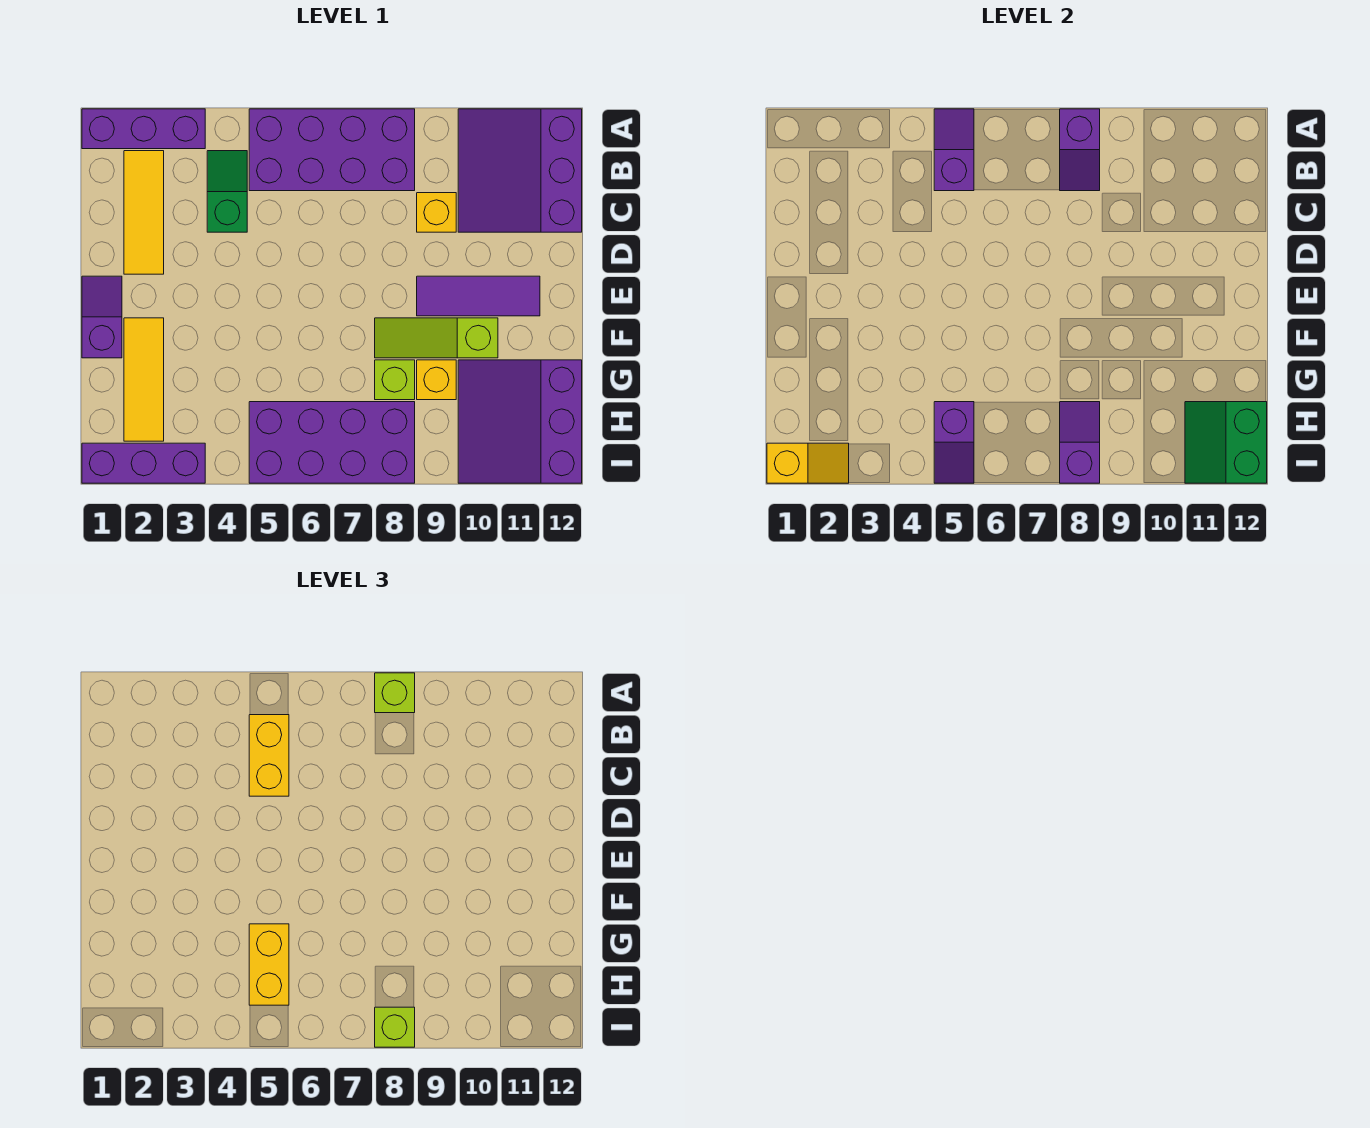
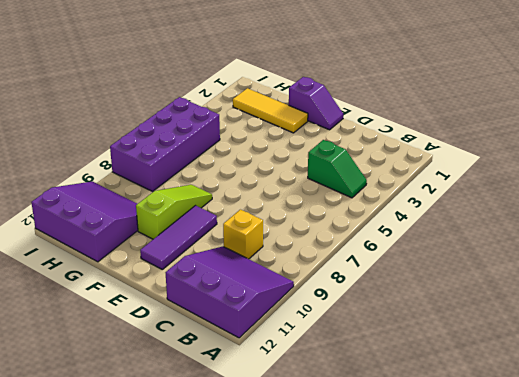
none -> purple brick A1:A3 level 1
none -> purple brick A5:B8 level 1
none -> yellow tile B2:D2 level 1

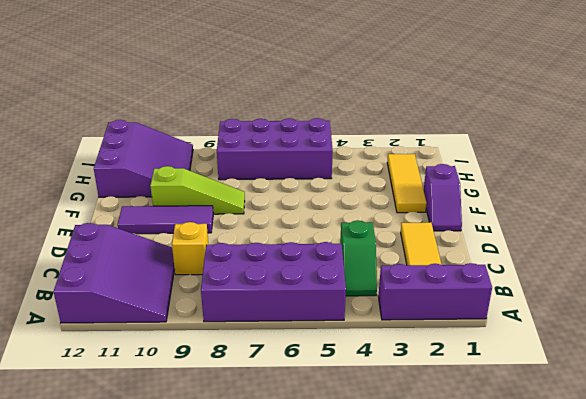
none -> lime brick G8 level 1
none -> yellow brick G9 level 1
none -> purple brick I1:I3 level 1

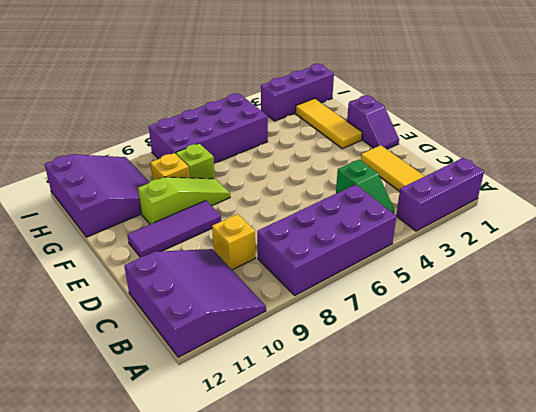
none -> purple slope A5:B5 level 2 top B
none -> purple slope A8:B8 level 2 top A
none -> purple slope H5:I5 level 2 top H

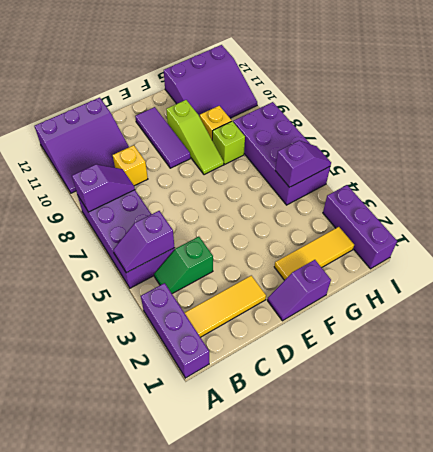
none -> purple slope H8:I8 level 2 top I
none -> green slope H11:I12 level 2 top 12
none -> yellow slope I1:I2 level 2 top 1

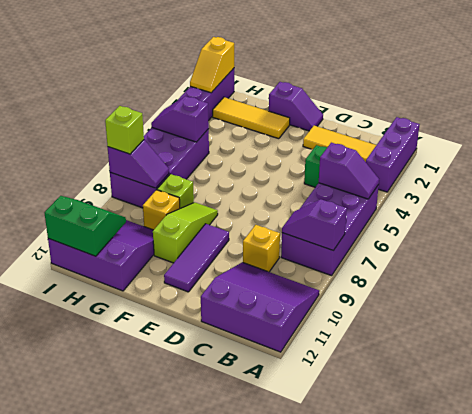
none -> lime brick A8 level 3
none -> yellow brick B5:C5 level 3
none -> yellow brick G5:H5 level 3

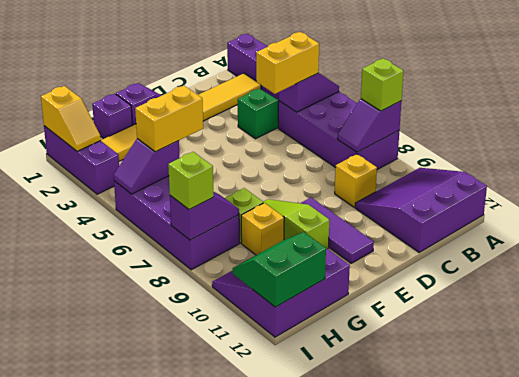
purple brick G1 level 1 -> none

